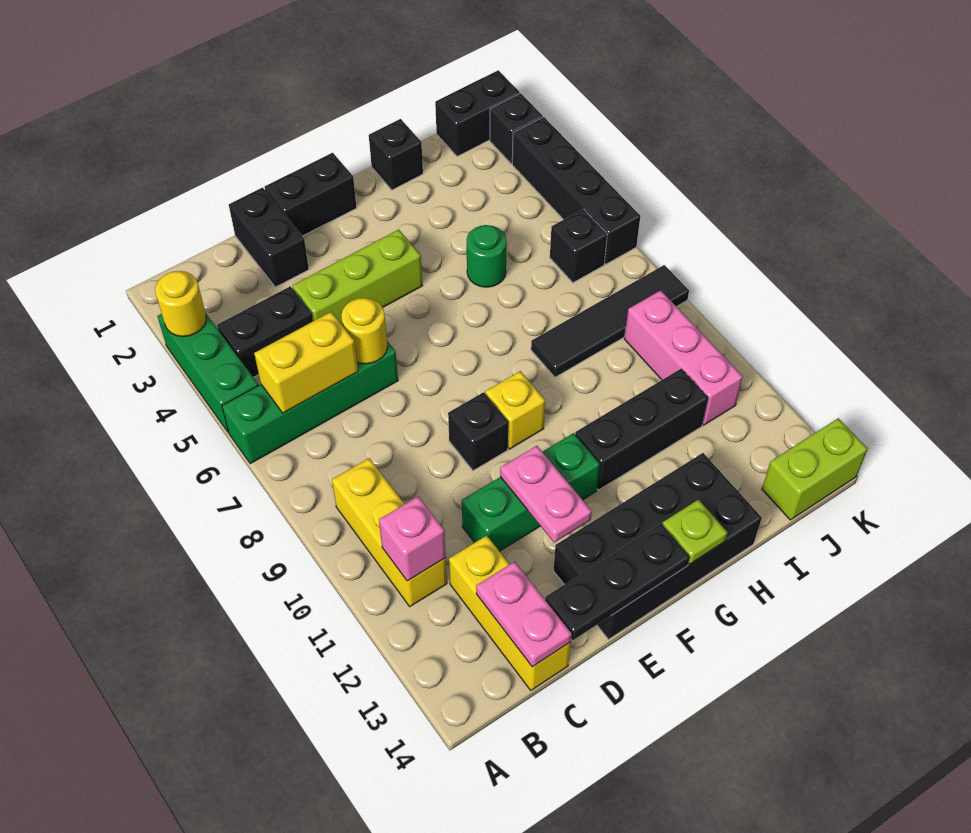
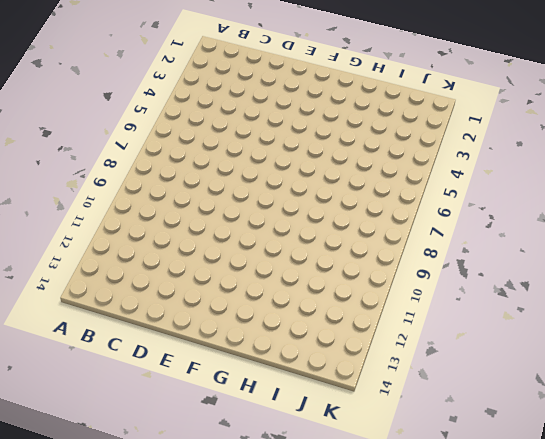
none -> green brick A3:A5 level 1
none -> green brick A6:D6 level 1
none -> black brick B4:C4 level 1
none -> yellow brick B9:B11 level 1

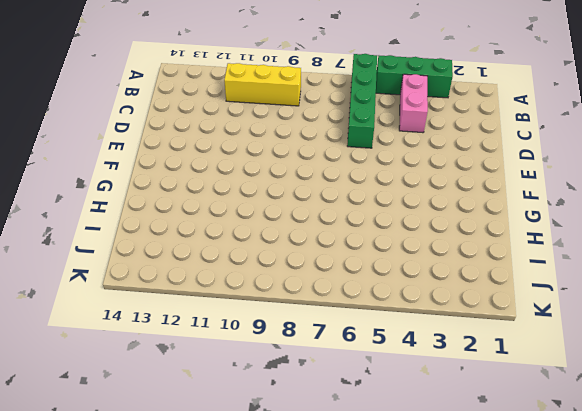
pink brick B4:C4 level 1 -> black brick B4:C4 level 1
none -> yellow brick C12:C14 level 1
none -> black brick D1:D2 level 1
none -> lime brick D4:F4 level 1
none -> green brick D11:F11 level 1

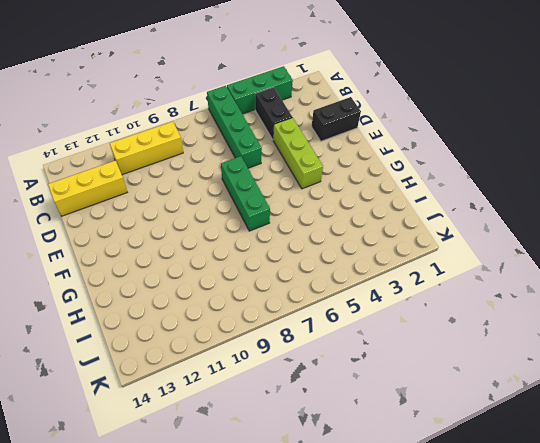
green brick E7:G7 level 1 -> green brick D11:F11 level 1
none -> black brick E1:F1 level 1
none -> black brick E9 level 1
none -> black brick E13:H14 level 1
none -> yellow brick F9 level 1

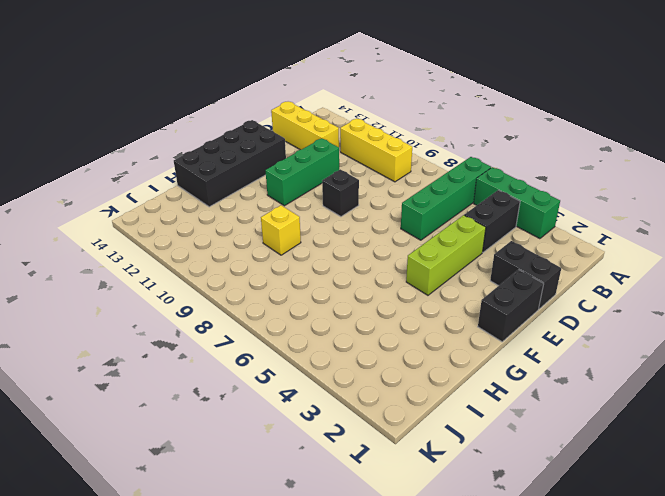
yellow brick H9 level 1 -> yellow brick F9 level 1
none -> black brick G11:I11 level 1
none -> black brick H1 level 1
none -> green round brick H5 level 1
none -> black tile H8:K8 level 1

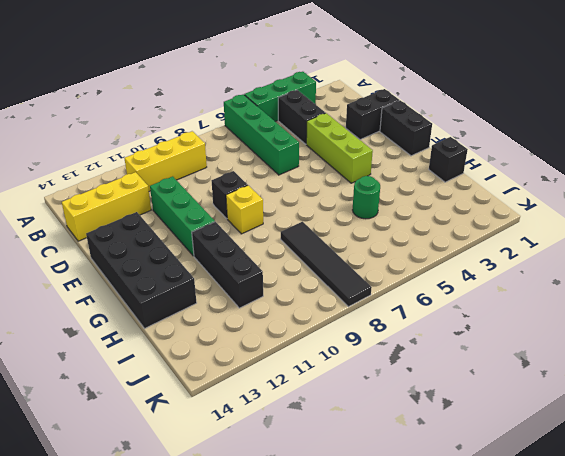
none -> black brick J1:K1 level 1
none -> black brick J6 level 1
none -> pink brick J9:J11 level 1
none -> lime brick J14:K14 level 1

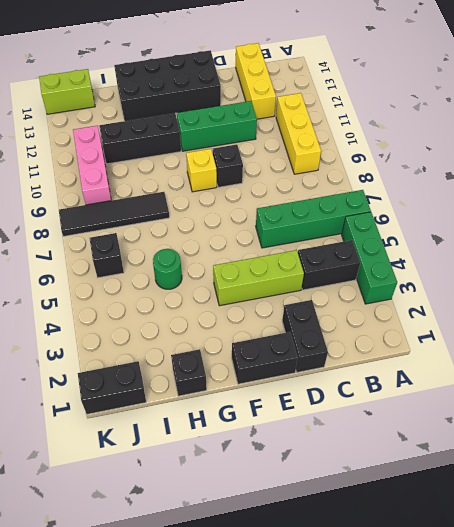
none -> black brick K2 level 1
none -> black brick K3:K6 level 1
none -> yellow round brick A3 level 2
none -> yellow brick B6:C6 level 2

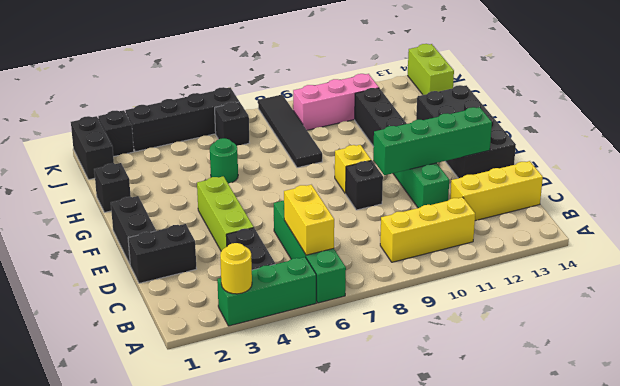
green brick E10:E13 level 2 -> pink plate E11:E12 level 2
none -> pink brick B11 level 2
none -> pink plate C13:C14 level 2
none -> yellow round brick D6 level 2
none -> black plate D14:F14 level 2

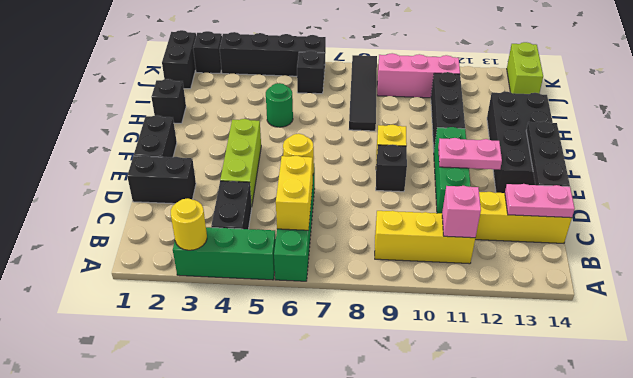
none -> lime plate G14 level 2

